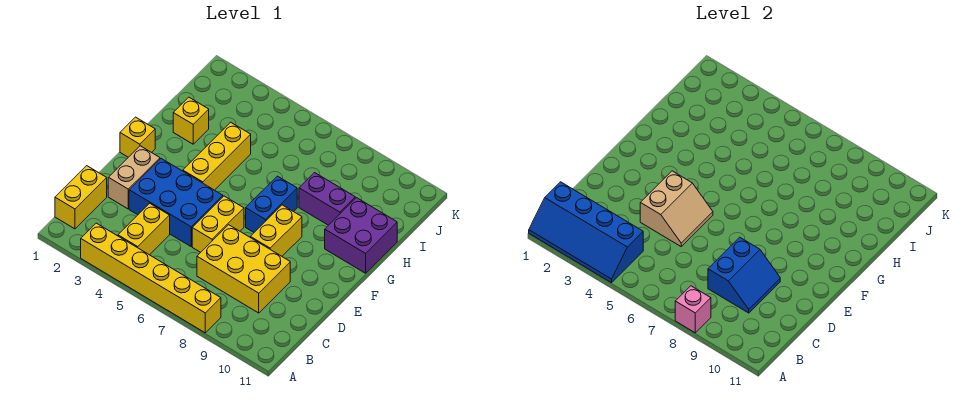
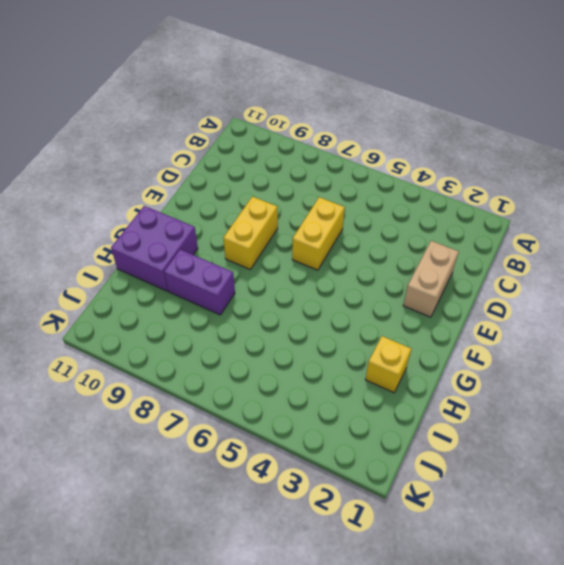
none -> yellow brick A3:A8 level 1
none -> yellow brick B1:C1 level 1
none -> yellow brick B4:C4 level 1

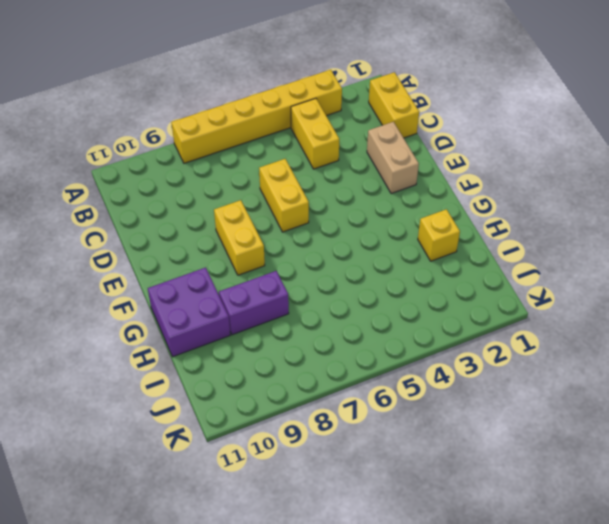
none -> yellow brick C7:D9 level 1
none -> blue brick D3:E5 level 1
none -> yellow brick F1 level 1

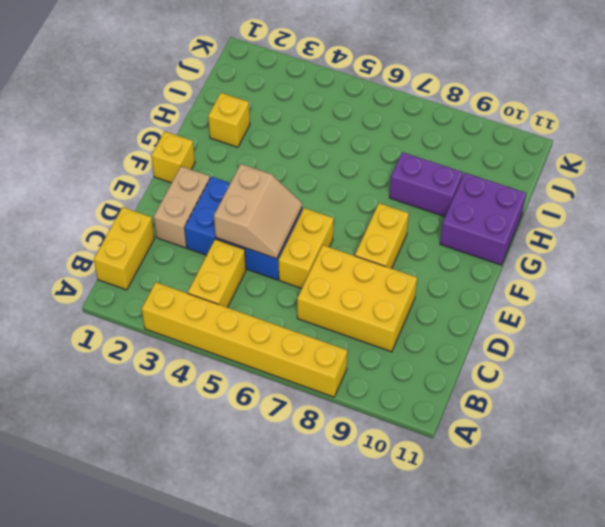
none -> yellow brick F4:H4 level 1
none -> blue brick F7:G7 level 1
none -> blue slope A1:B4 level 2 top B

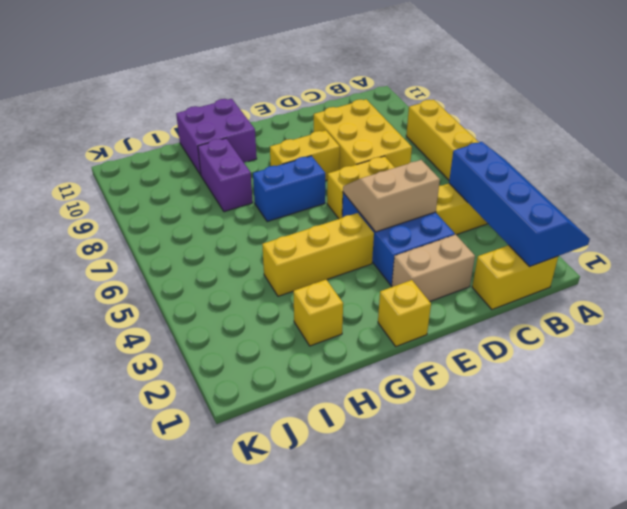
none -> pink brick A8 level 2
none -> blue slope C8:D9 level 2 top 8

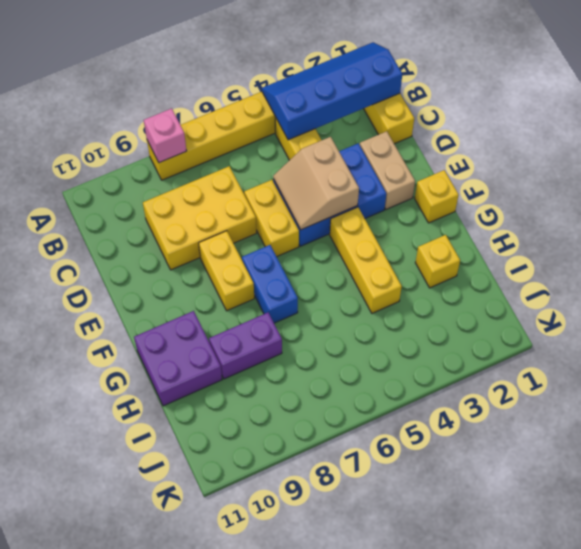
none -> blue slope C8:D9 level 2 top 8

